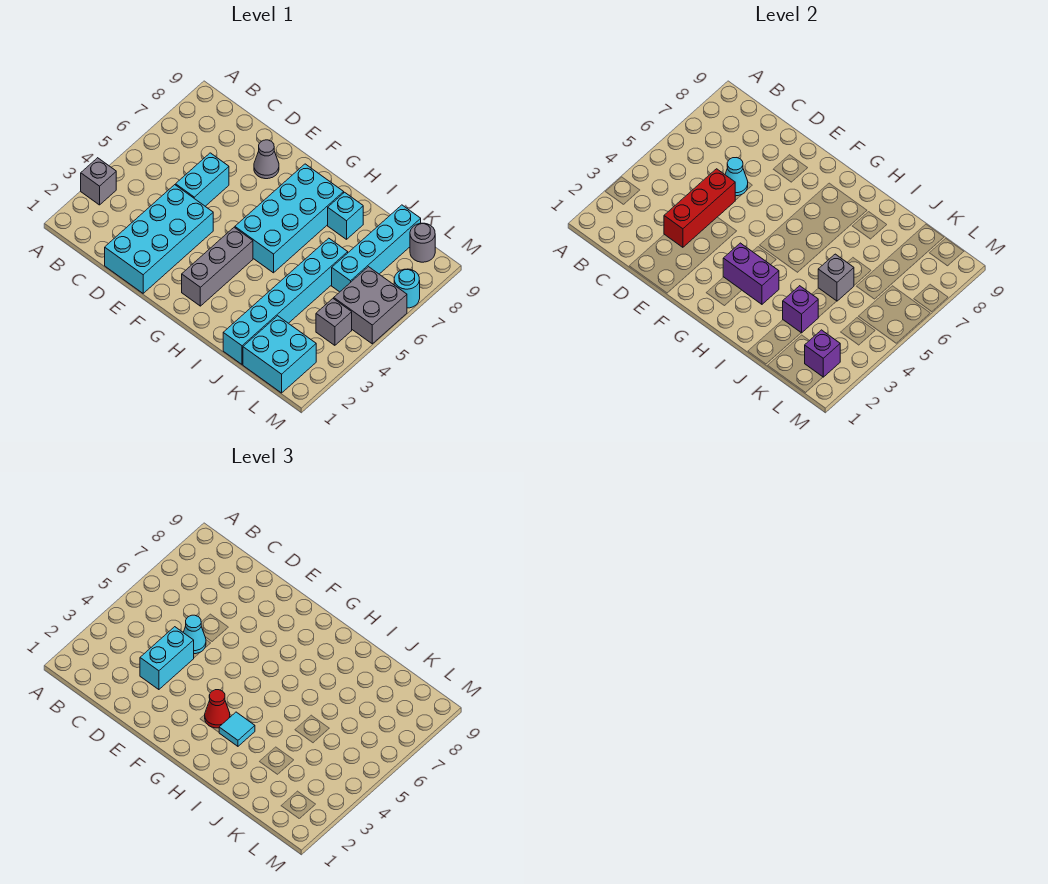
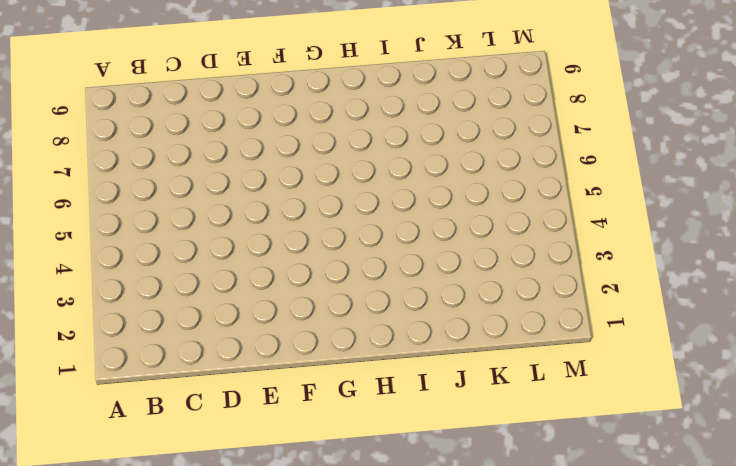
none -> grey brick A3 level 1
none -> cyan brick D1:E4 level 1
none -> cyan brick D5:D6 level 1

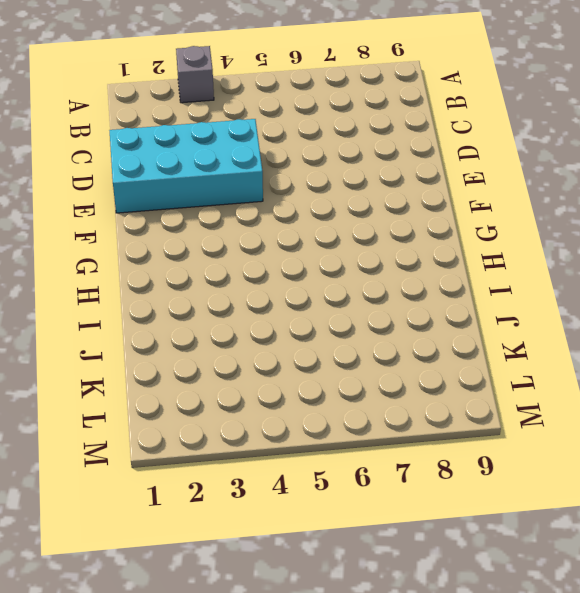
none -> cyan brick D5:D6 level 1
none -> grey cone E8 level 1
none -> grey brick G2:G4 level 1

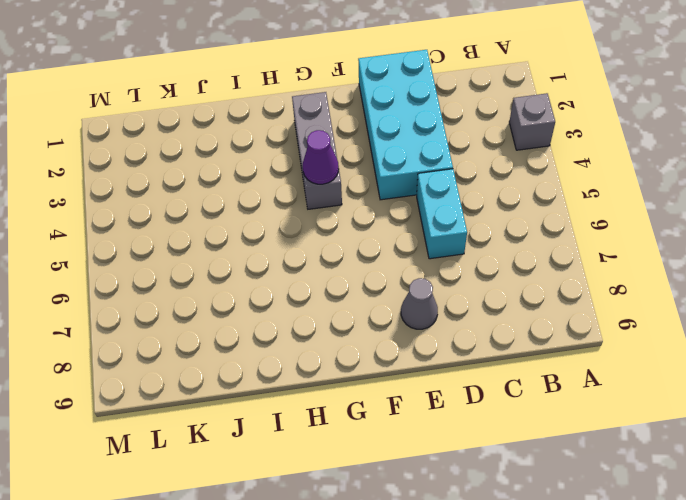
purple cone G4 level 2 -> none
none -> cyan brick G5:H8 level 1
none -> cyan brick I8 level 1
none -> cyan brick J1:J6 level 1

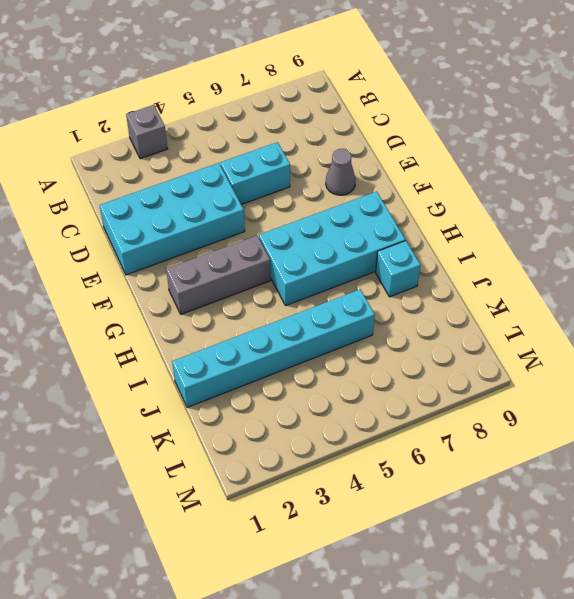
none -> cyan brick K1:L2 level 1
none -> cyan brick K6:K9 level 1
none -> grey brick L4 level 1

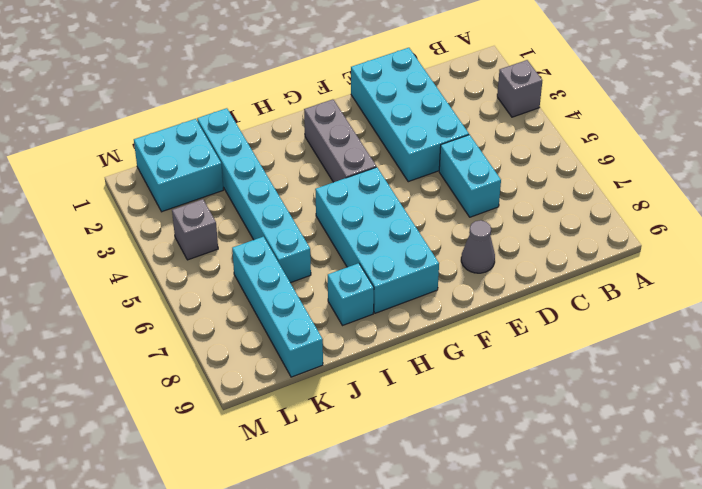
none -> grey brick L5:M6 level 1
none -> grey round brick L9 level 1
none -> cyan round brick M7 level 1

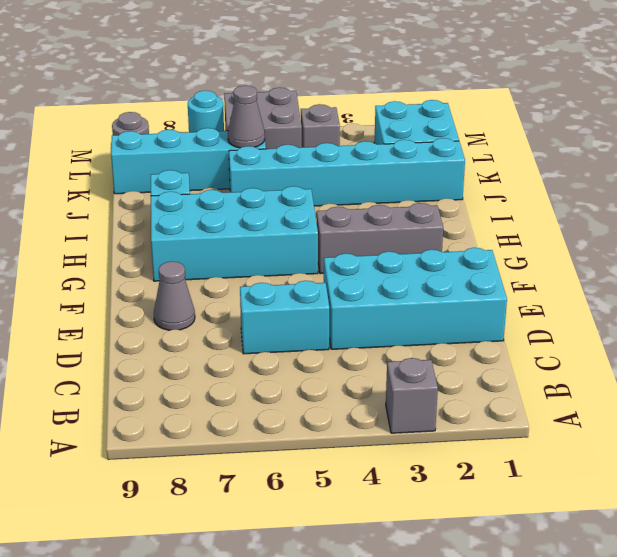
grey cone K6 level 2 -> none
none -> red brick D3:D5 level 2
none -> cyan cone D6 level 2
none -> purple brick G3:H3 level 2

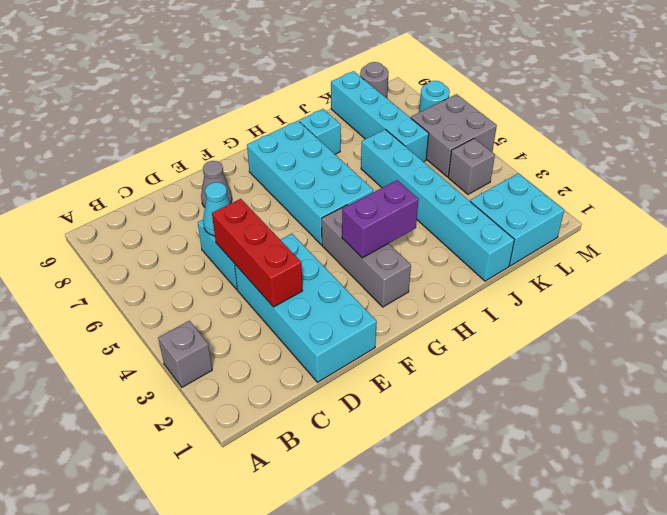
none -> purple brick J3 level 2
none -> grey brick J5 level 2
none -> purple brick L2 level 2

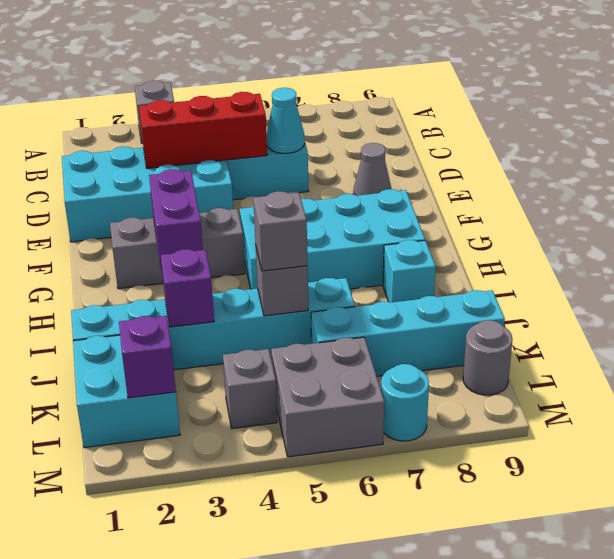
grey brick J5 level 3 -> none
none -> cyan brick D3:D4 level 3
none -> cyan cone D5 level 3
none -> red cone G3 level 3

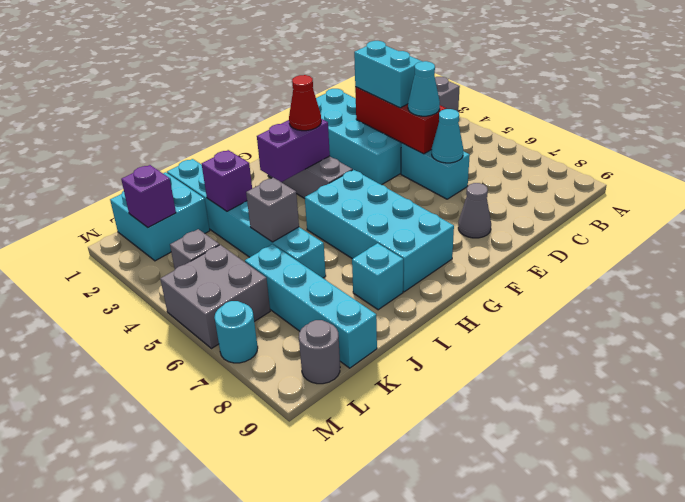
none -> cyan tile H3 level 3

